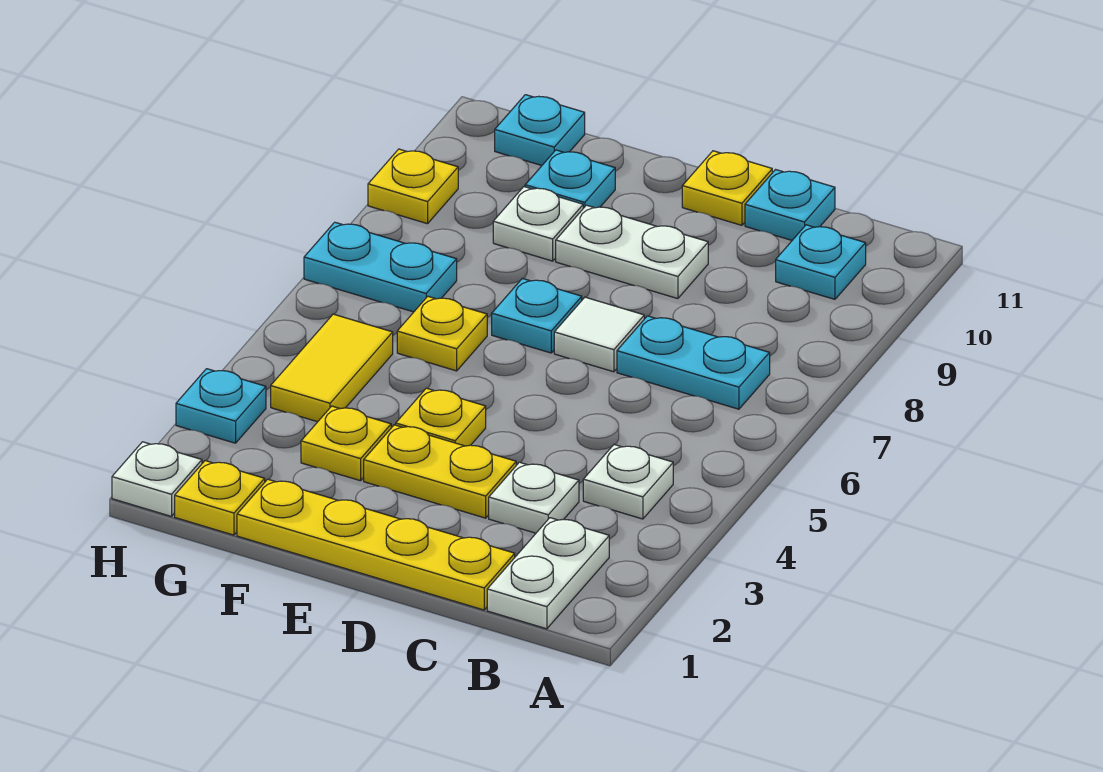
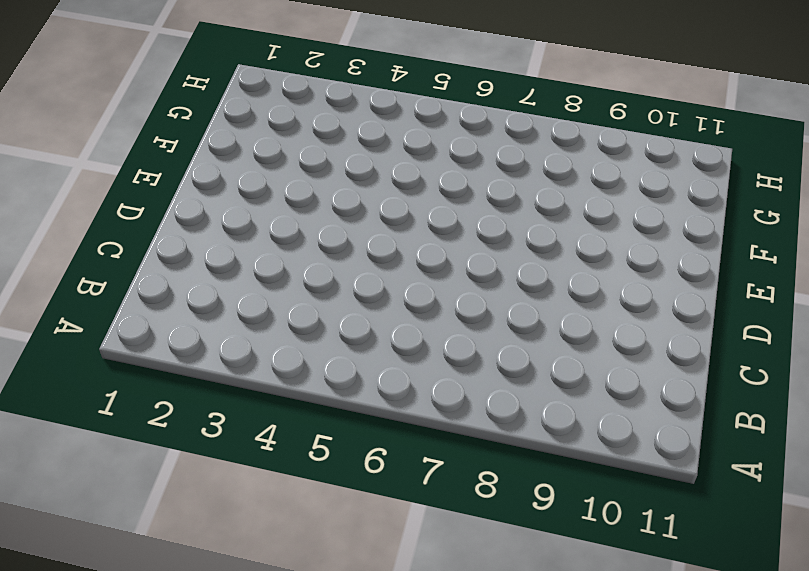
none -> white plate B1:B2 level 1
none -> white plate B4 level 1
none -> cyan plate B7:C7 level 1

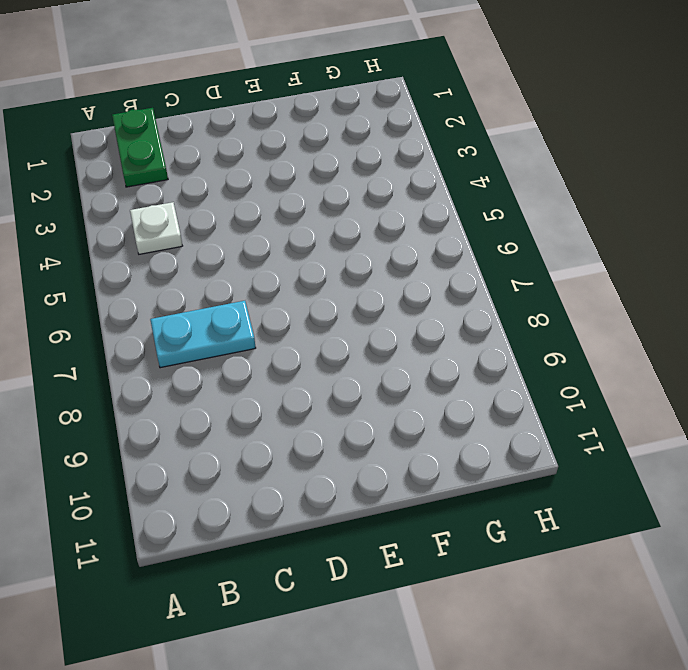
green plate B1:B2 level 1 -> white plate B1:B2 level 1
none -> cyan plate B10 level 1
none -> yellow plate C1:F1 level 1
none -> white plate C3 level 1

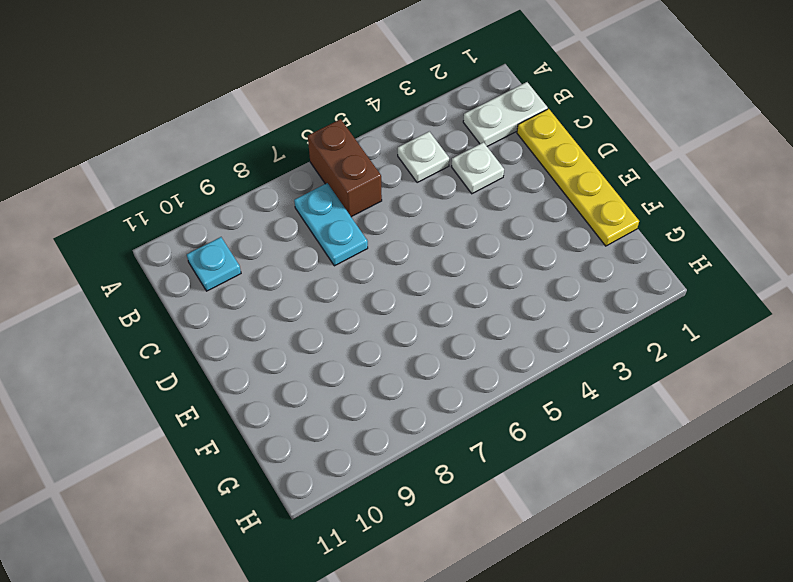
brown brick A6:B6 level 1 -> none
none -> cyan plate C11 level 1
none -> yellow plate D3:E3 level 1
none -> white tile D7 level 1

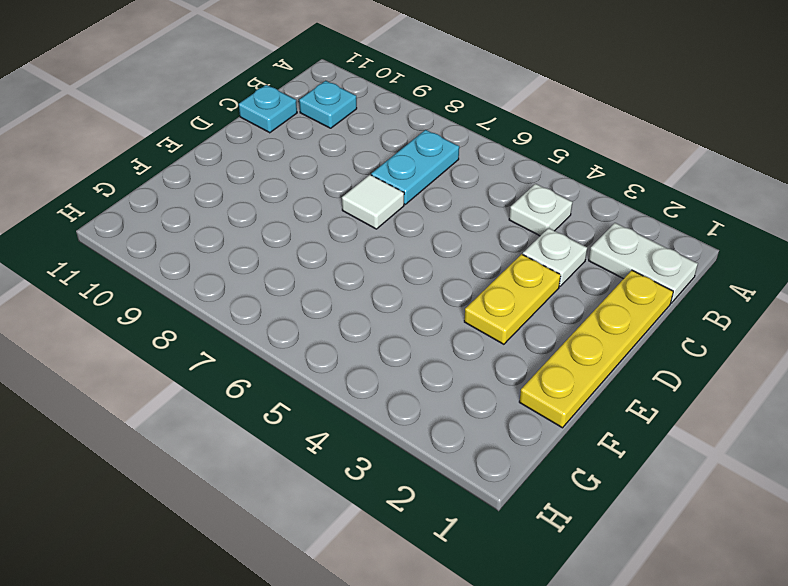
none -> white plate D9:E9 level 1
none -> yellow plate D11 level 1
none -> yellow plate E4 level 1

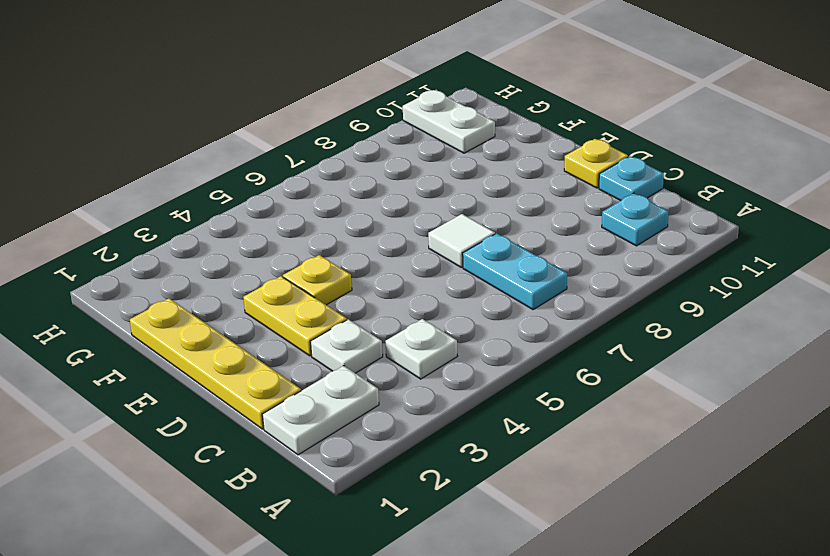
white plate G10:H10 level 1 -> white plate D9:E9 level 1
none -> cyan plate E7 level 1
none -> yellow plate F3 level 1
none -> yellow plate F6 level 1

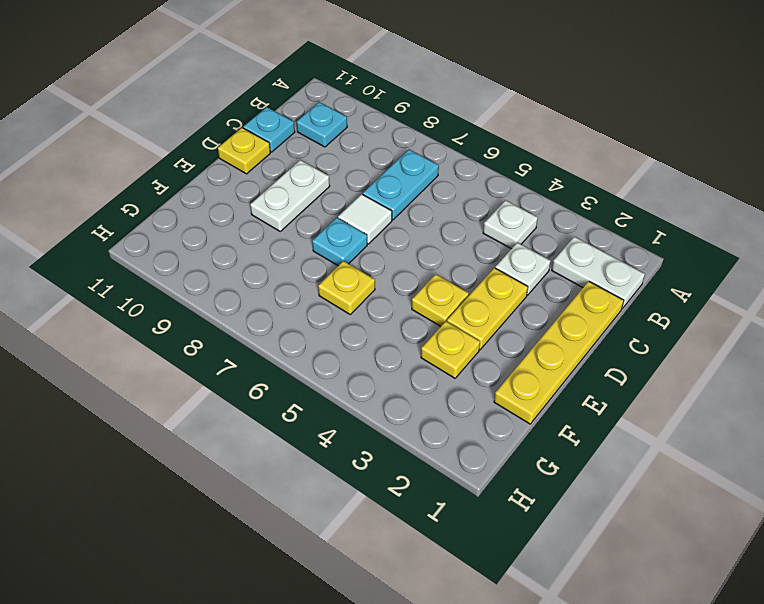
none -> white plate F9 level 1
none -> cyan plate F10 level 1
none -> yellow plate G1 level 1

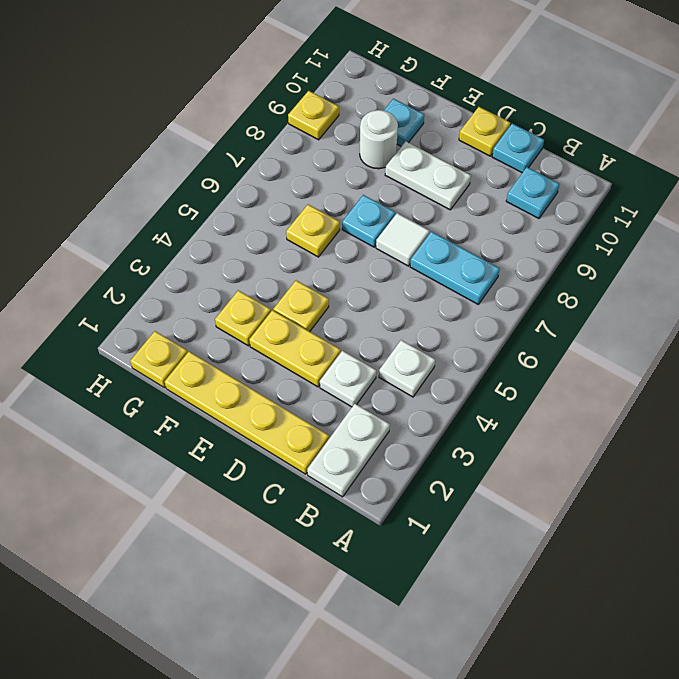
white round brick F9 level 1 -> white plate F9 level 1
none -> yellow tile G4:G5 level 1
none -> cyan plate G7:H7 level 1
none -> cyan plate G11 level 1

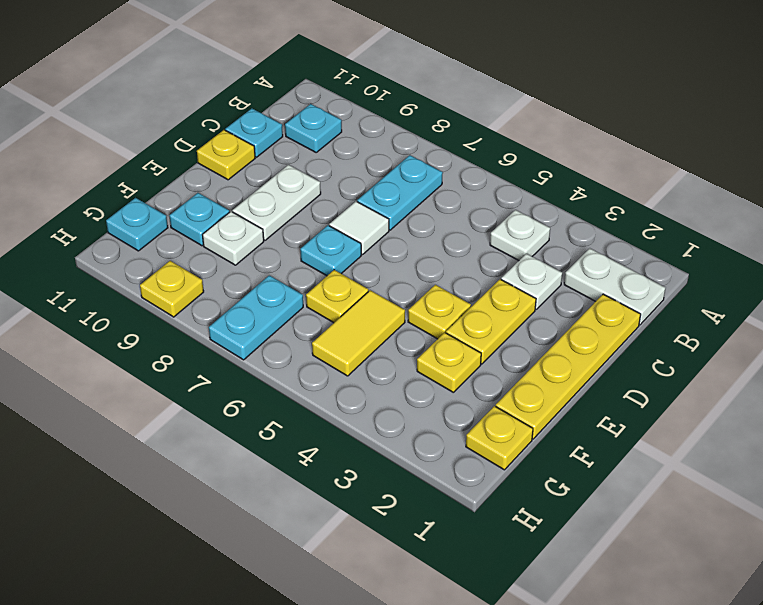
yellow tile F5:G5 level 1 -> yellow tile G4:G5 level 1
none -> white plate H1 level 1
none -> cyan plate H3 level 1

